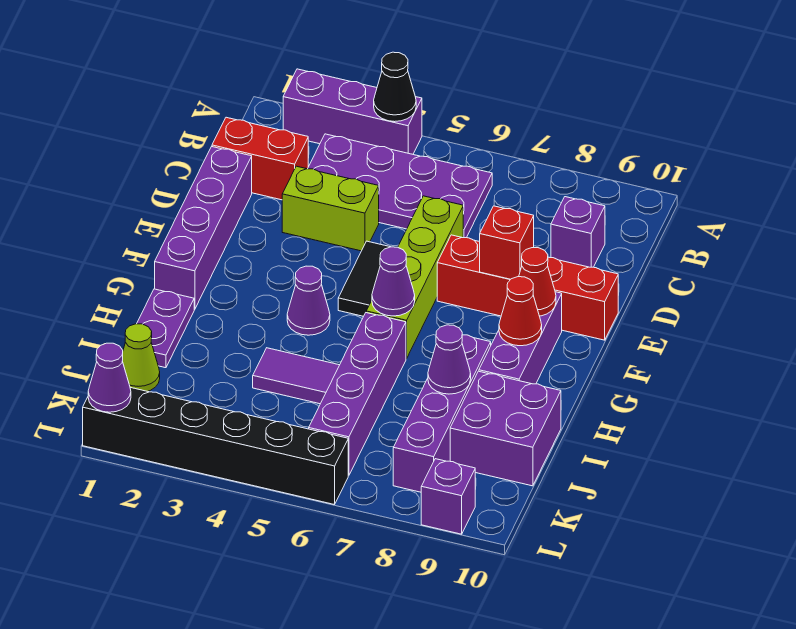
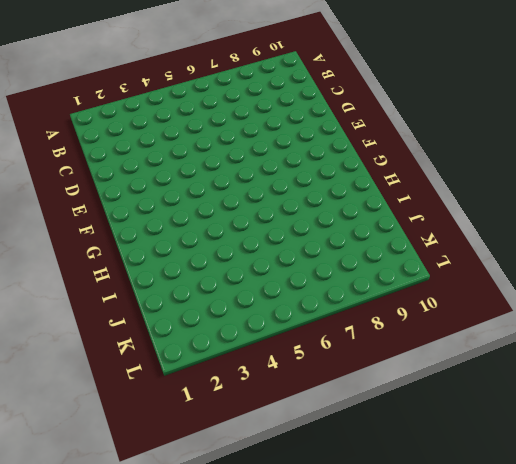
none -> purple brick A2:A4 level 1
none -> purple plate B3:C6 level 1
none -> red brick C1:C2 level 1

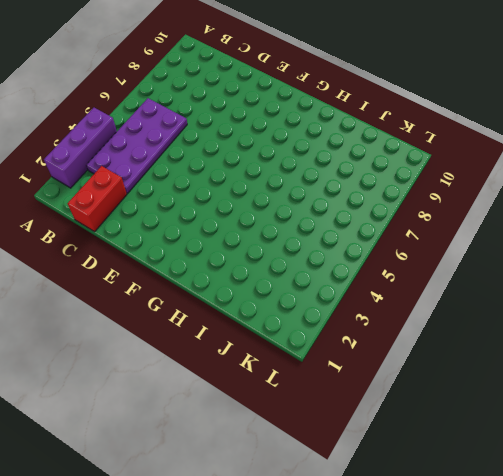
none -> purple brick C9 level 1
none -> purple brick D1:G1 level 1
none -> lime brick D3:D4 level 1

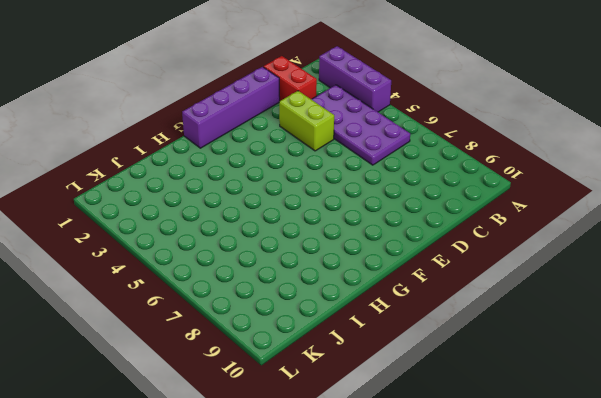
none -> purple brick C9 level 1
none -> lime brick D6:G6 level 1
none -> black tile E5:F5 level 1

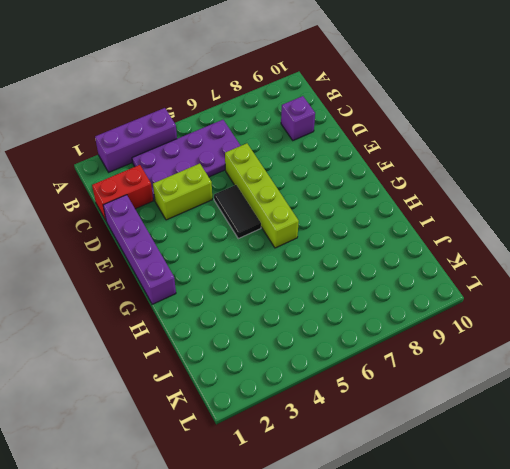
none -> red brick E7:E10 level 1
none -> purple brick F9:H9 level 1
none -> purple cone G4 level 1

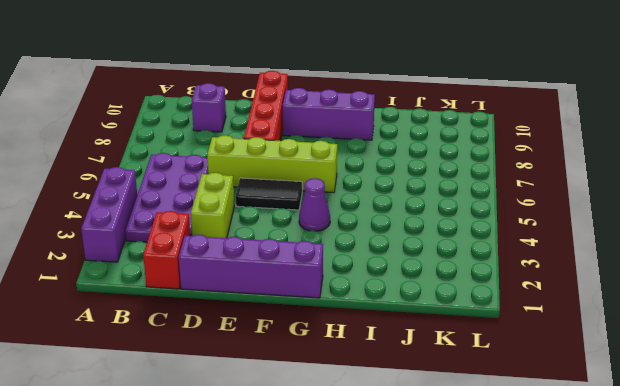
none -> purple plate H1:I1 level 1
none -> purple brick H6:K6 level 1
none -> purple brick H8:K8 level 1

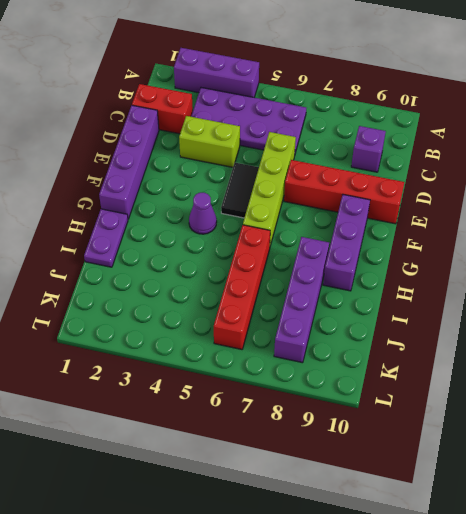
red brick H6:K6 level 1 -> purple brick H6:K6 level 1
none -> purple tile I4:I5 level 1
none -> purple brick I9:J10 level 1
none -> lime cone J1 level 1

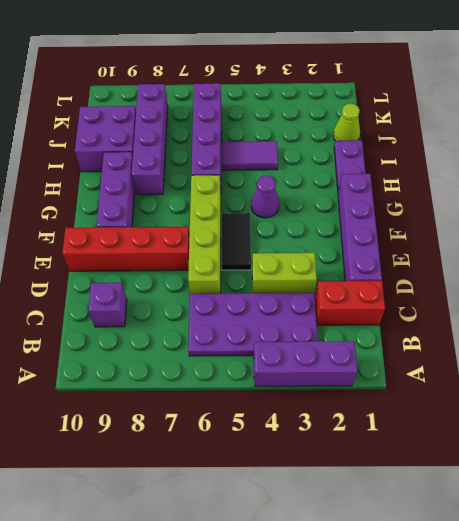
none -> black brick L1:L6 level 1
none -> purple brick L9 level 1
none -> black cone A4 level 2

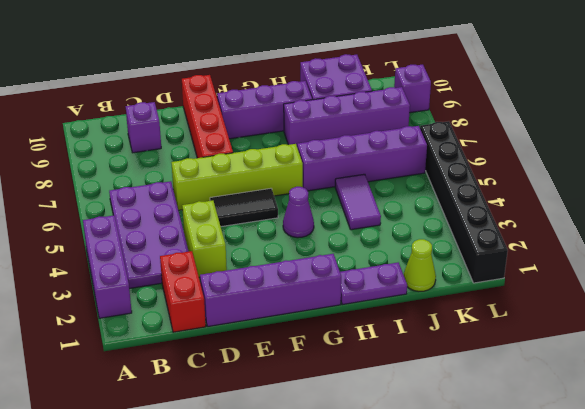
none -> black cone A4 level 2
none -> red brick E8 level 2
none -> red cone F9 level 2

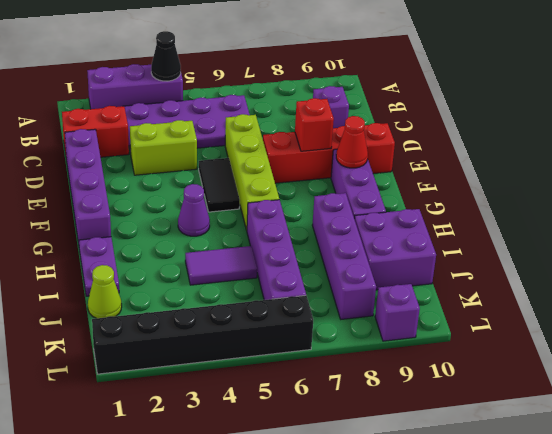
none -> purple cone G6 level 2
none -> red cone G9 level 2
none -> purple cone I8 level 2

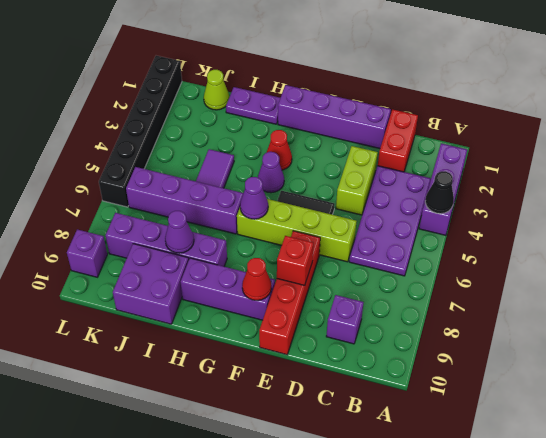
red cone G3 level 1 -> red cone G9 level 2
none -> purple cone L1 level 2

